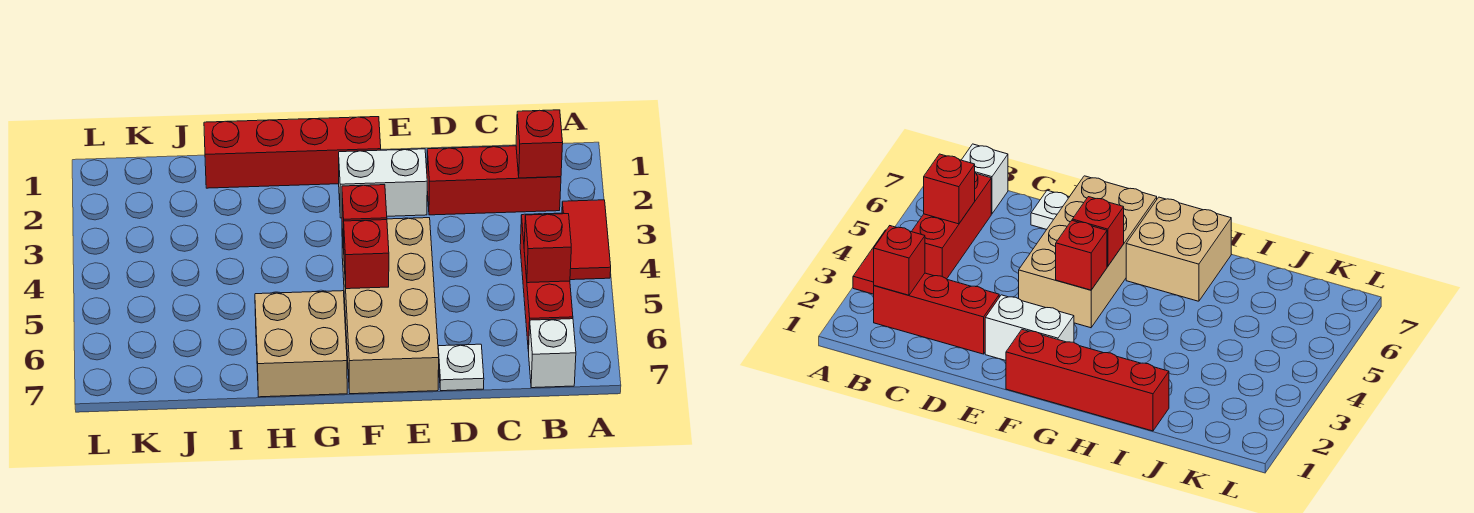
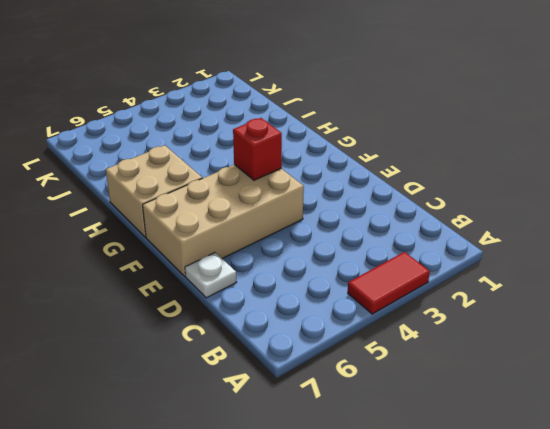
none -> red brick B2:D2 level 1
none -> red brick B4:B6 level 1
none -> white brick B7 level 1

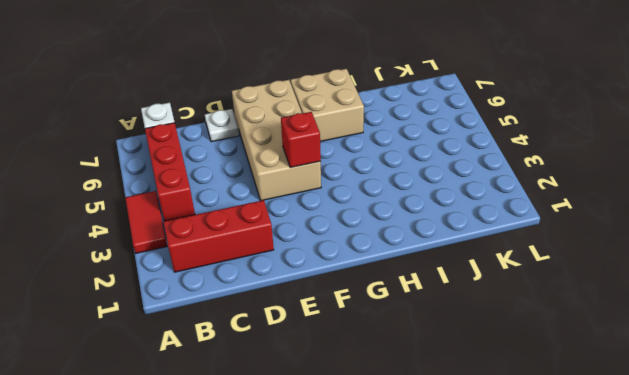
none -> white brick E2:F2 level 1
none -> red brick F1:I1 level 1
none -> red brick B2 level 2

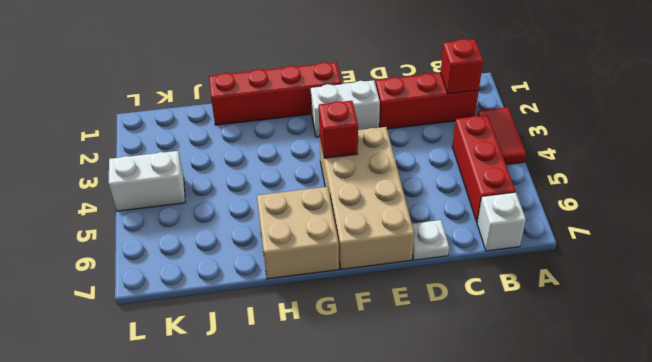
white brick K4:L4 level 1 -> none
none -> red brick B5 level 2
none -> red brick F5 level 2

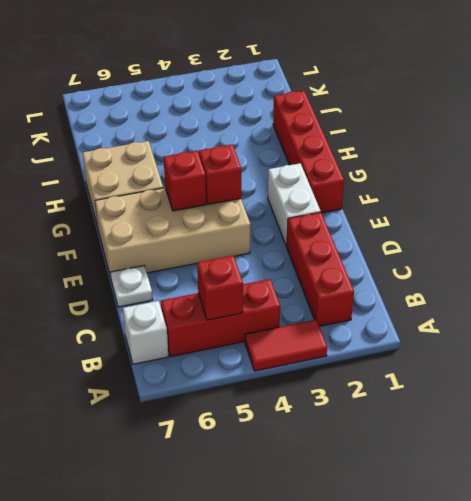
none -> red brick B2 level 2

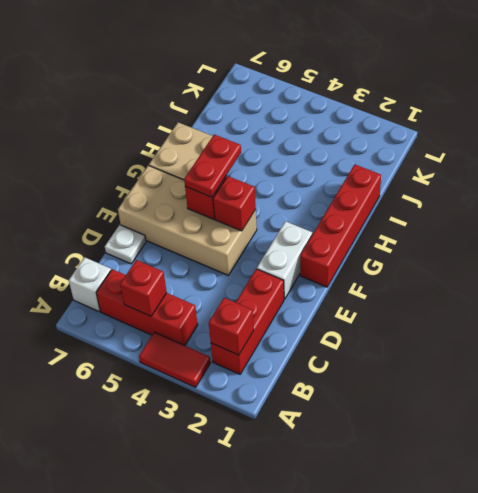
red plate F5:G5 level 3 -> none

